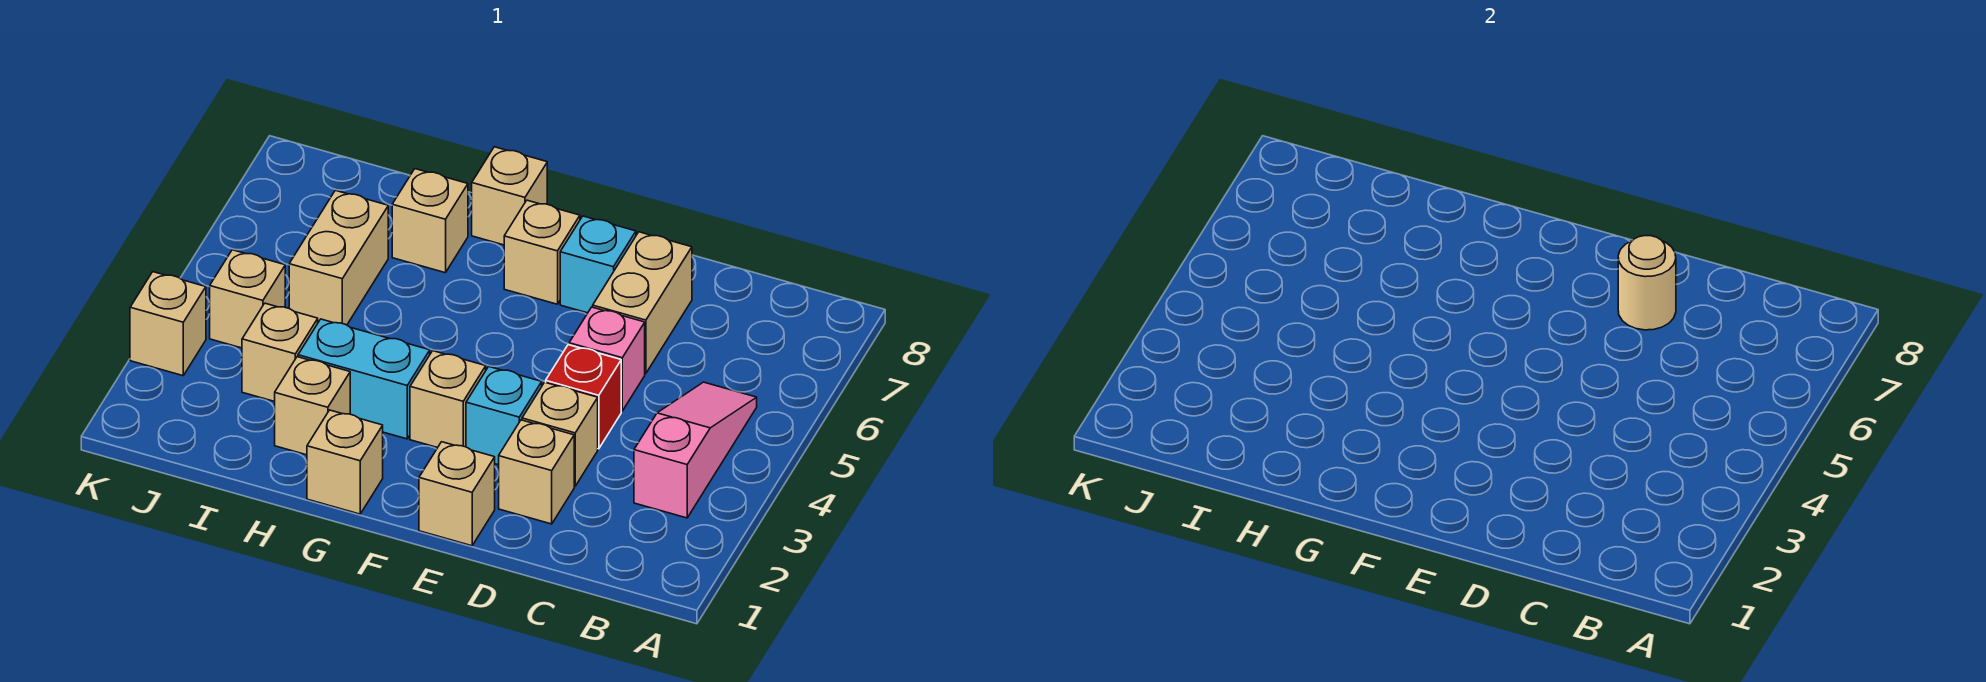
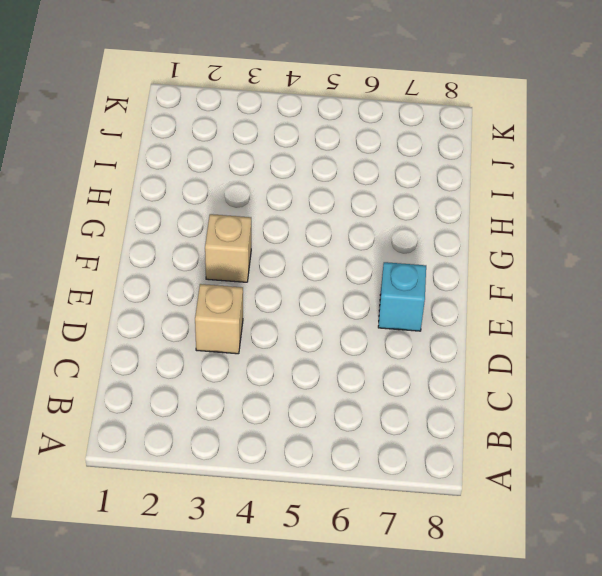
none -> pink slope B3:B5 level 1 top 3
none -> tan brick D2 level 1
none -> red brick D4 level 1

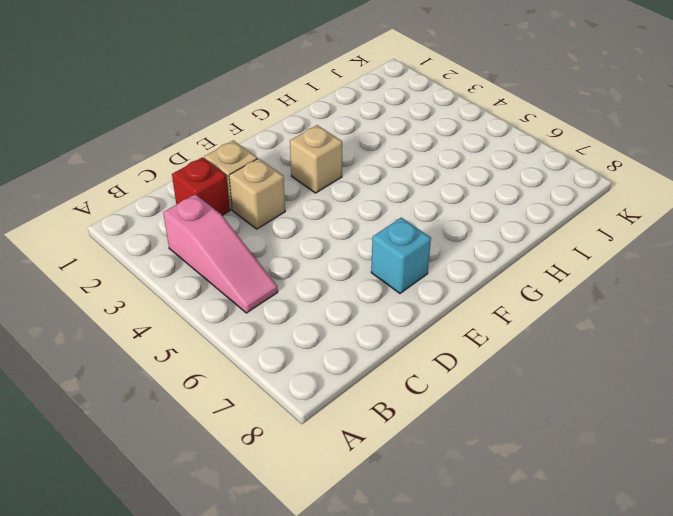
red brick C2 level 1 -> red brick D4 level 1
none -> pink brick D5 level 1
none -> tan brick D6:D7 level 1
none -> tan brick E1 level 1

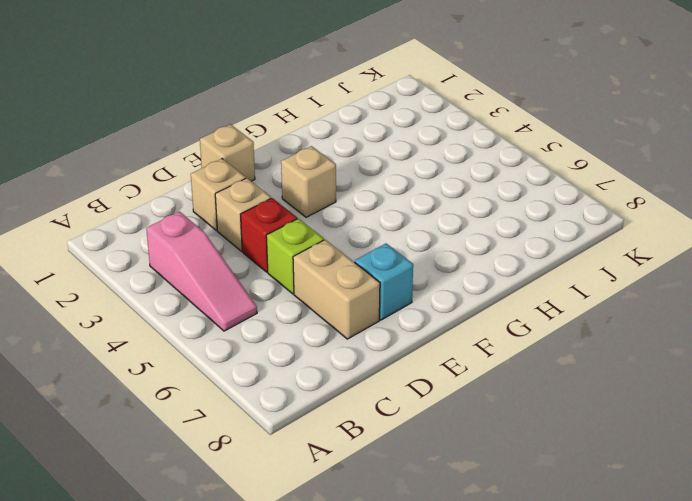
lime brick D5 level 1 -> pink brick D5 level 1
none -> cyan brick E3 level 1
none -> tan brick F7 level 1
none -> tan brick G1 level 1

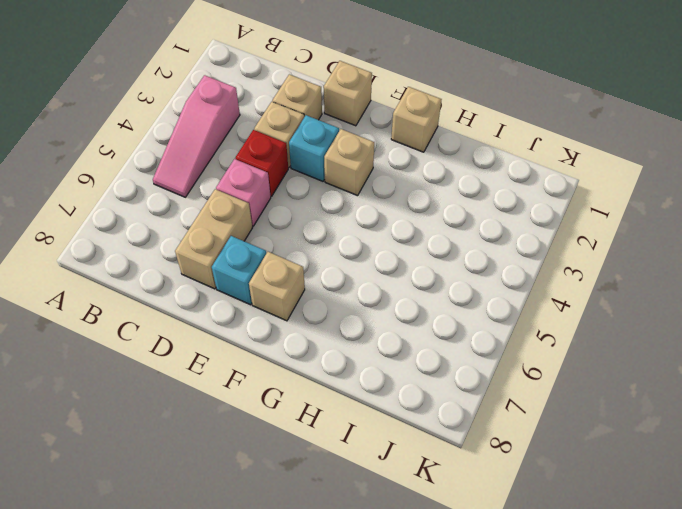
none -> cyan brick G3:H3 level 1
none -> tan brick G8 level 1
none -> tan brick H2 level 1

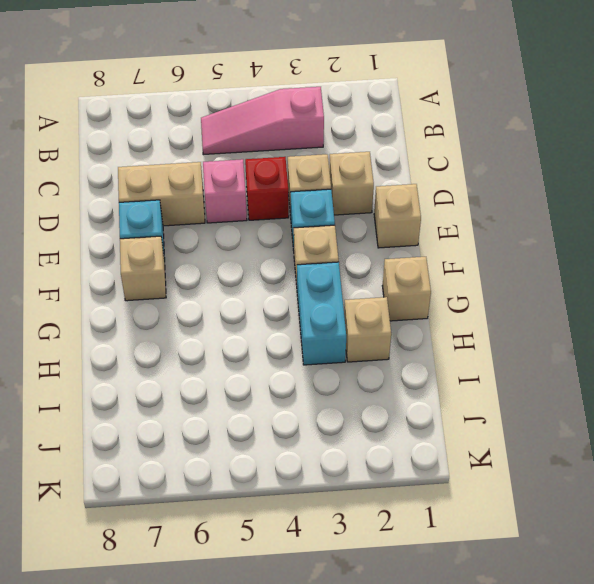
none -> tan brick G8 level 1
none -> tan brick H7 level 1
none -> tan brick I3 level 1

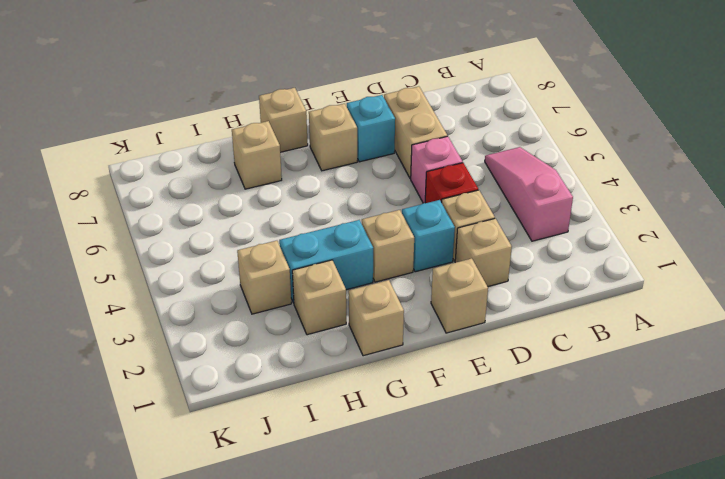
none -> tan brick I5:I6 level 1
none -> tan brick J4 level 1
none -> tan brick K3 level 1

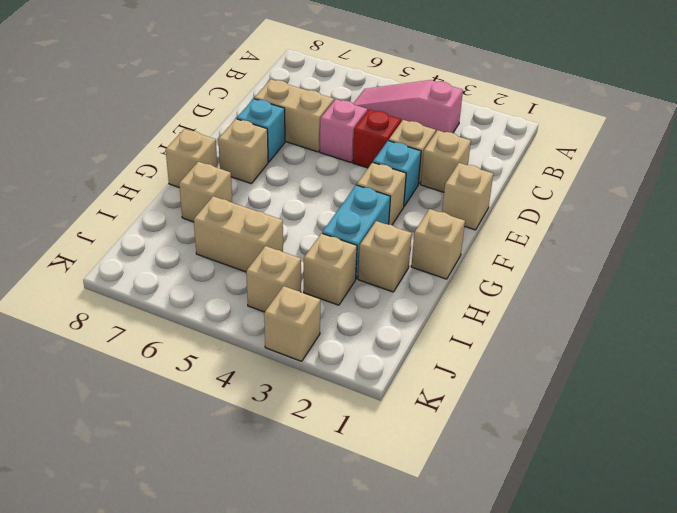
none -> tan round brick D7 level 2

